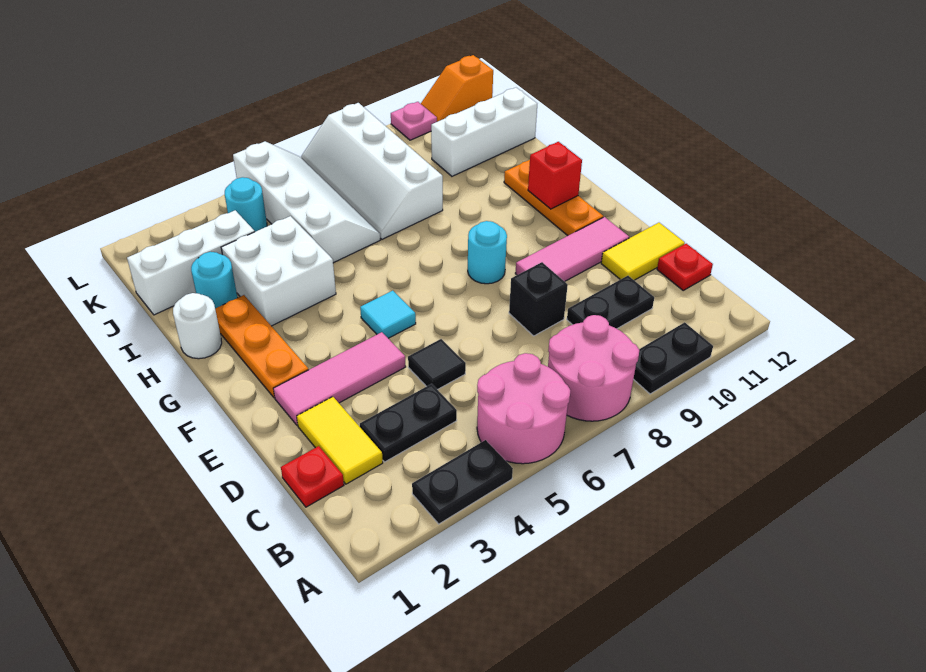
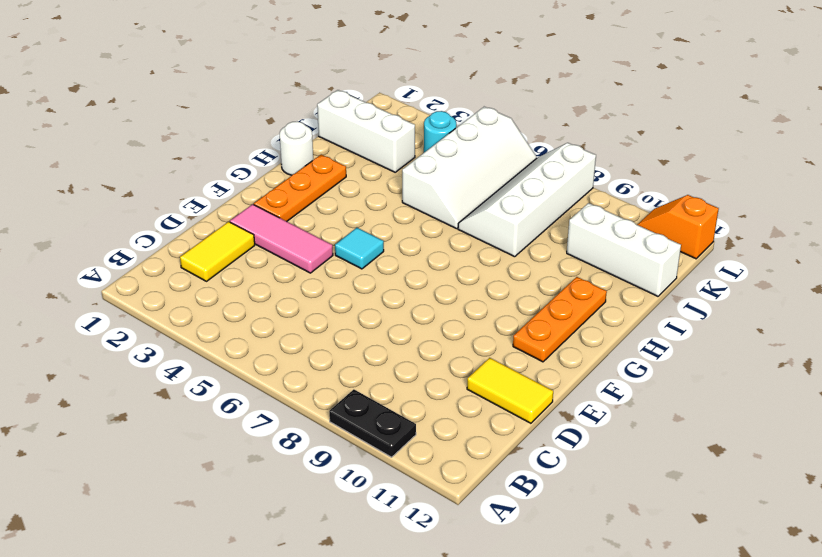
none -> black plate A3:A4 level 1
none -> pink round brick A5:B6 level 1
none -> pink round brick A7:B8 level 1

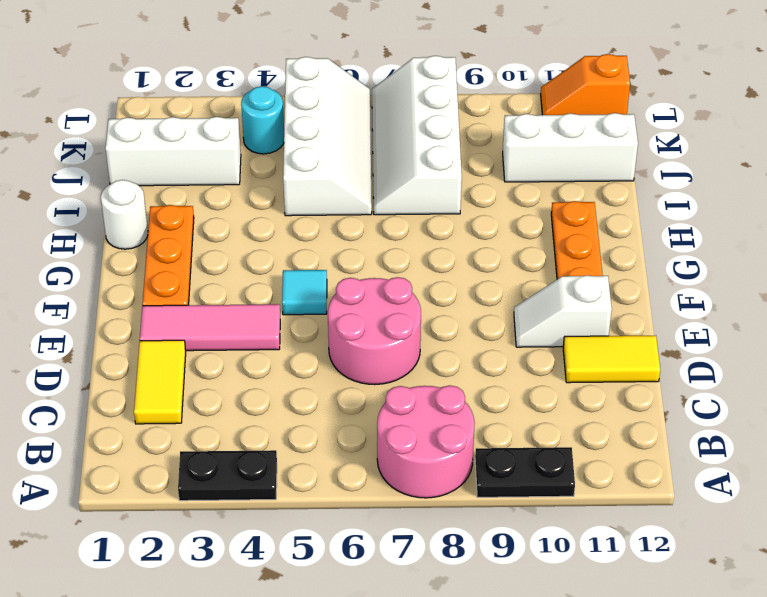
pink round brick D6:E7 level 1 -> pink round brick A5:B6 level 1
white slope E10:E11 level 1 top 11 -> pink tile E9:E11 level 1
none -> red plate C1 level 1
none -> black plate C3:C4 level 1
none -> black plate C9:C10 level 1

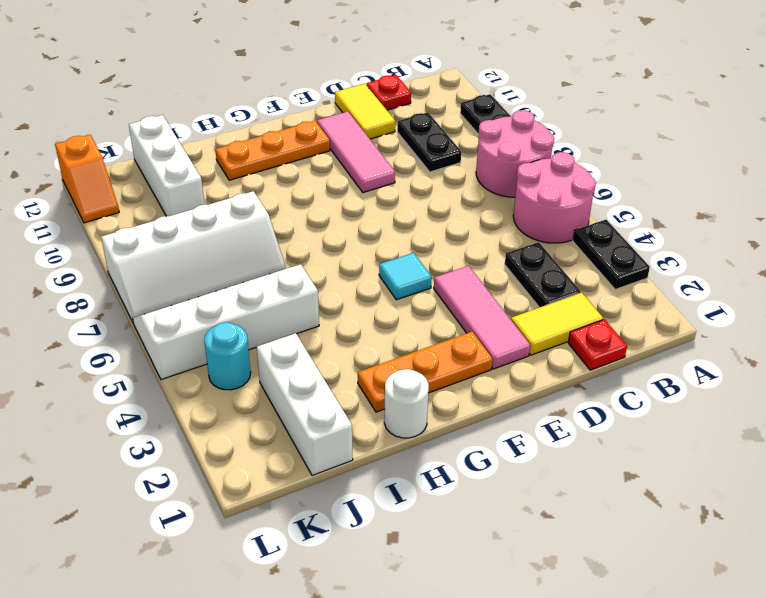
none -> black tile D5 level 1
none -> black brick D8 level 1
none -> cyan round brick F8 level 1

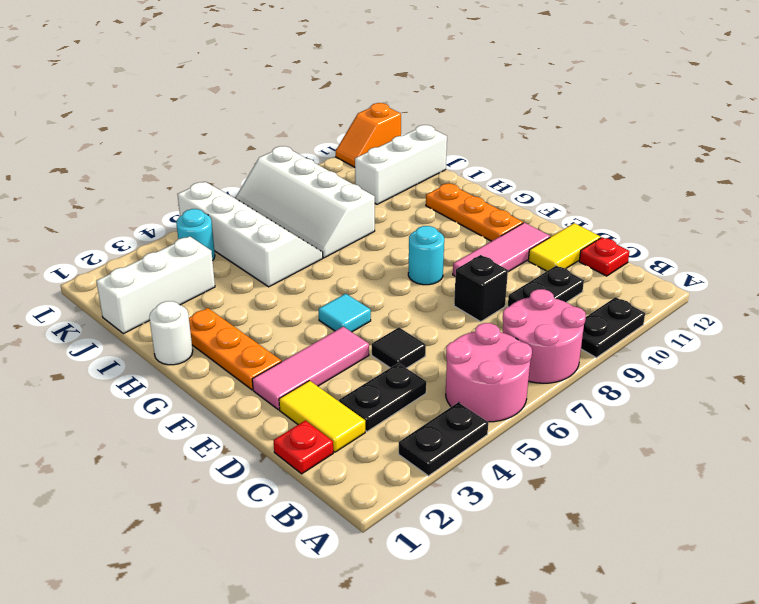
none -> white brick H3:I4 level 1
none -> cyan round brick I2 level 1
none -> pink plate L10 level 1

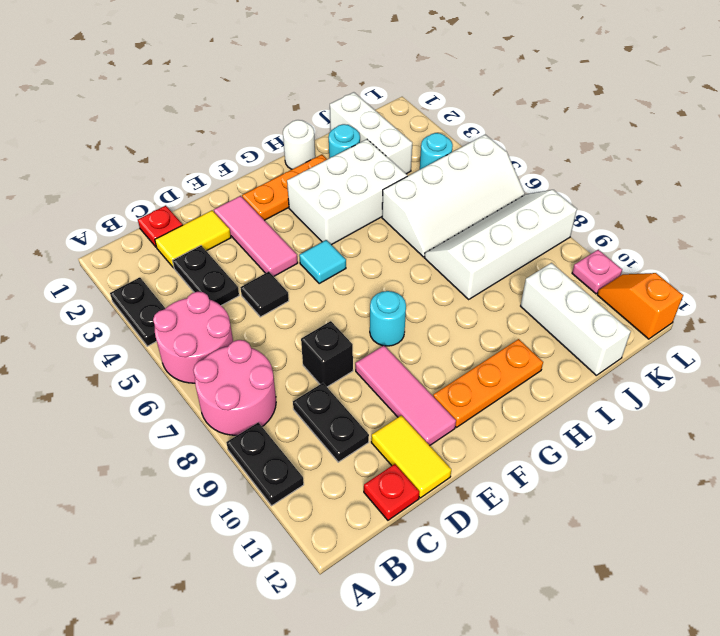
white brick G3:I4 level 1 -> white brick H3:I4 level 1
none -> red brick G11 level 2

